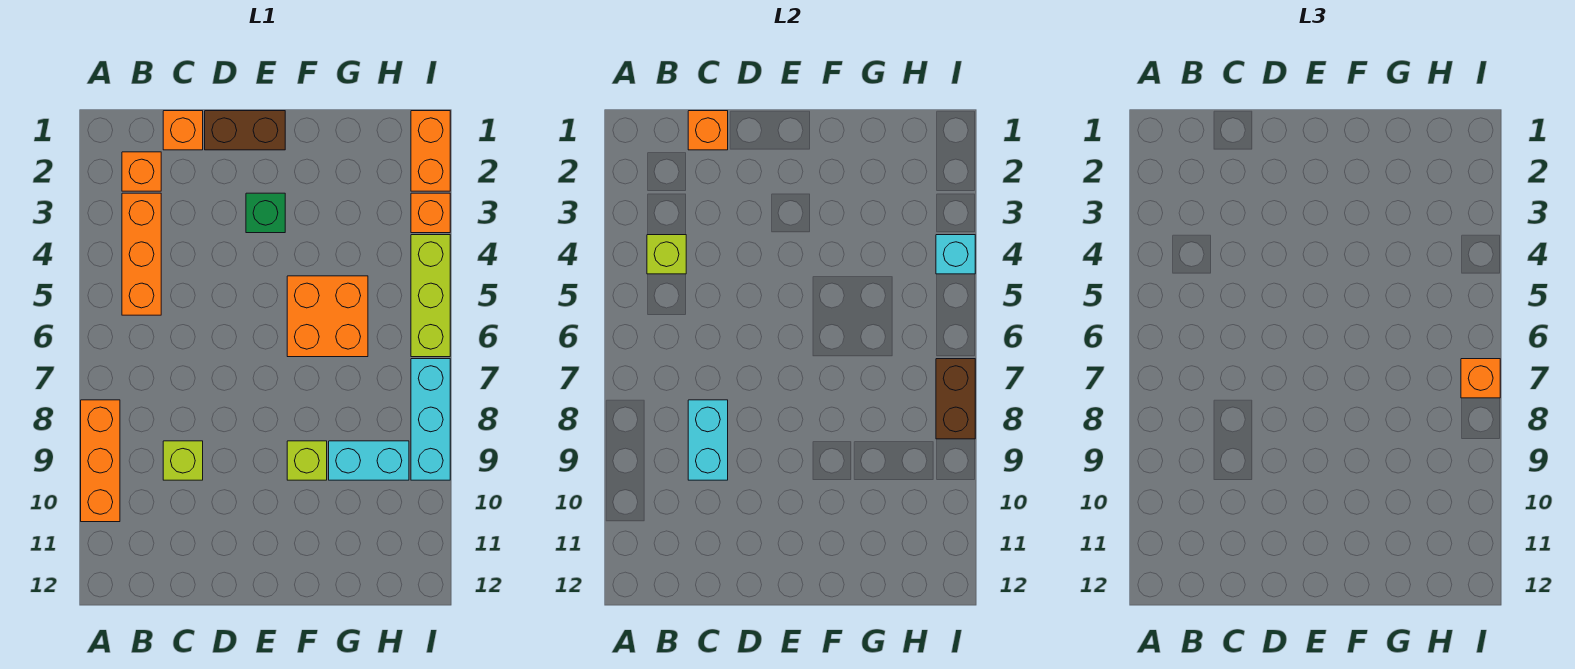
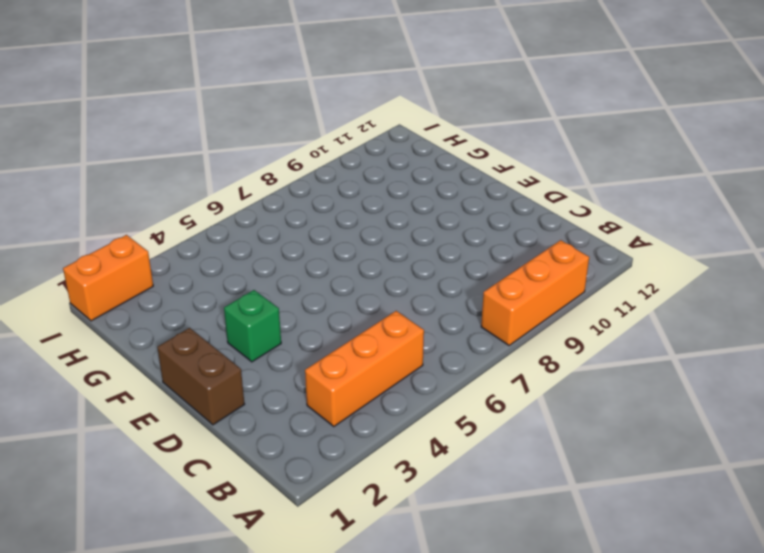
none -> orange brick B2 level 1
none -> orange brick C1 level 1
none -> lime brick C9 level 1

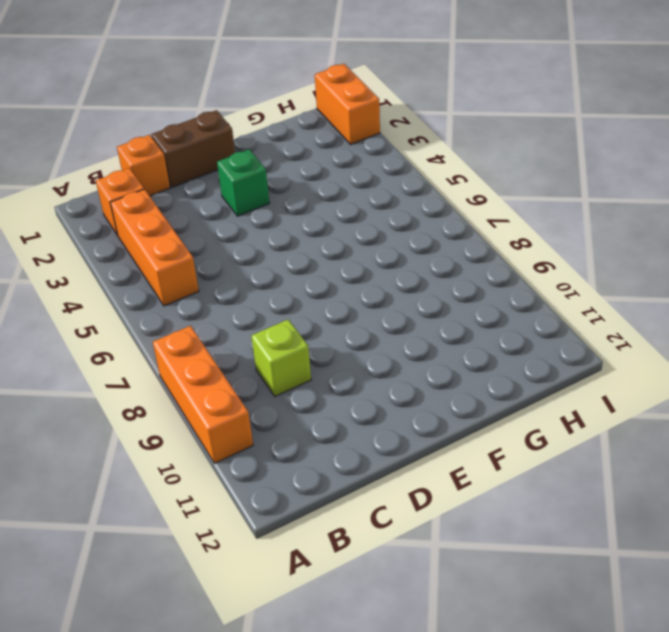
none -> orange brick F5:G6 level 1
none -> lime brick F9 level 1
none -> cyan brick G9:H9 level 1

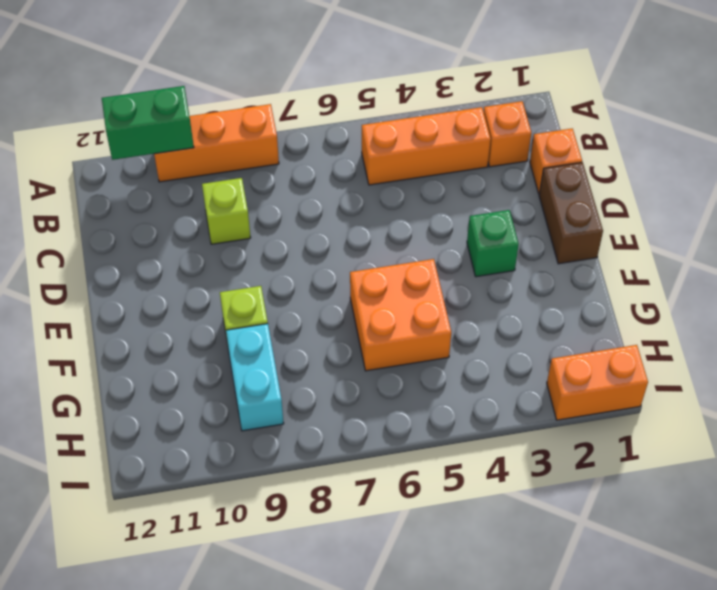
green brick A10:A11 level 2 -> none
none -> orange brick I3 level 1
none -> lime brick I4:I6 level 1
none -> cyan brick I7:I9 level 1

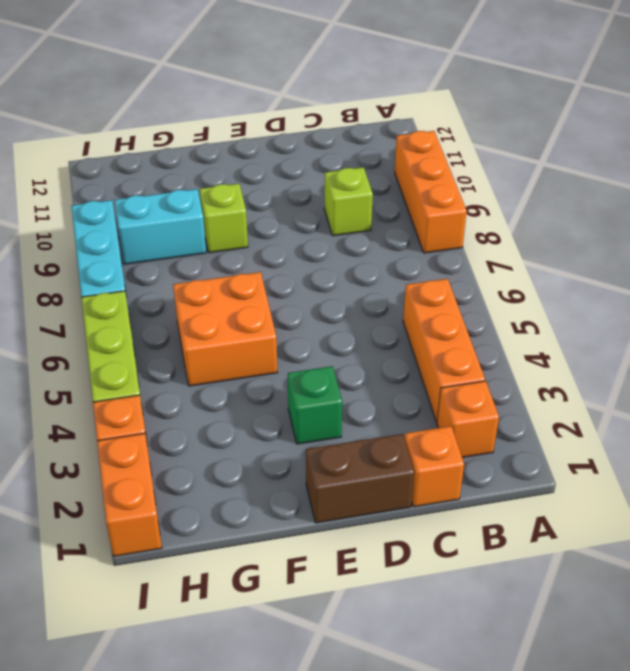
none -> lime brick B4 level 2
none -> orange brick C1 level 2
none -> cyan brick C8:C9 level 2

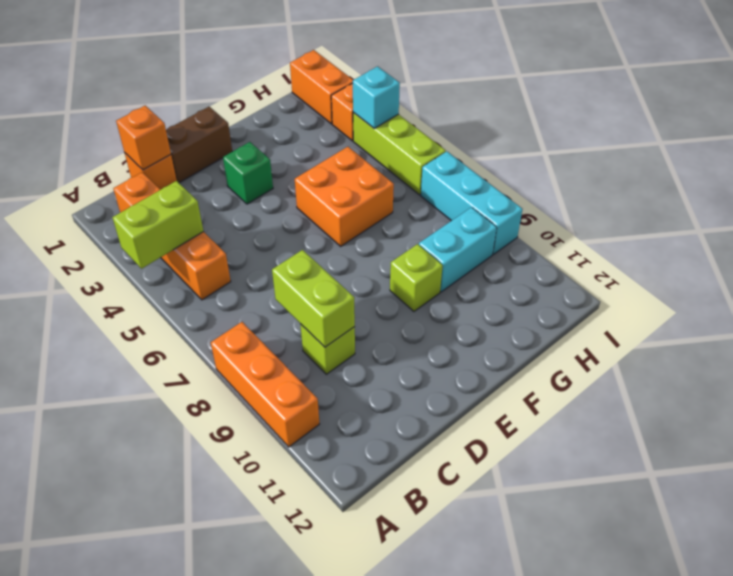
lime brick A4:B4 level 2 -> lime brick B4 level 2
lime brick C8:C9 level 2 -> cyan brick C8:C9 level 2
none -> brown brick I7:I8 level 2
none -> orange brick I7 level 3

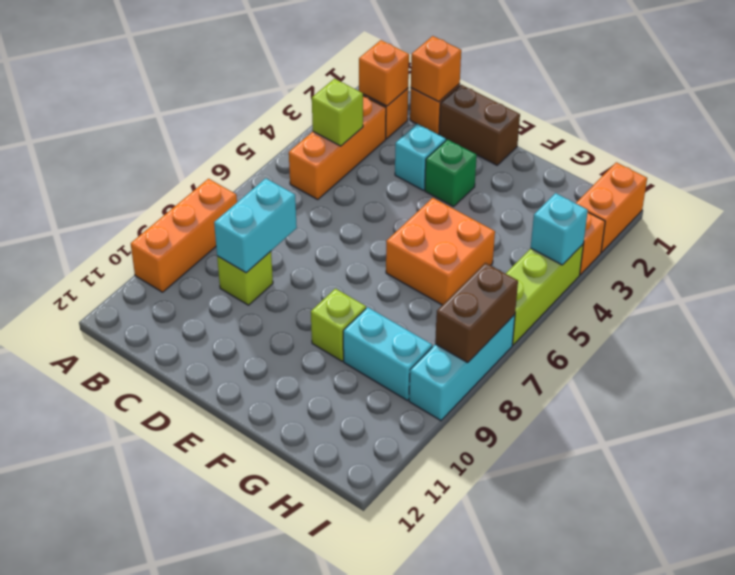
orange brick B2 level 2 -> orange brick I7 level 3
cyan brick D3 level 1 -> none

